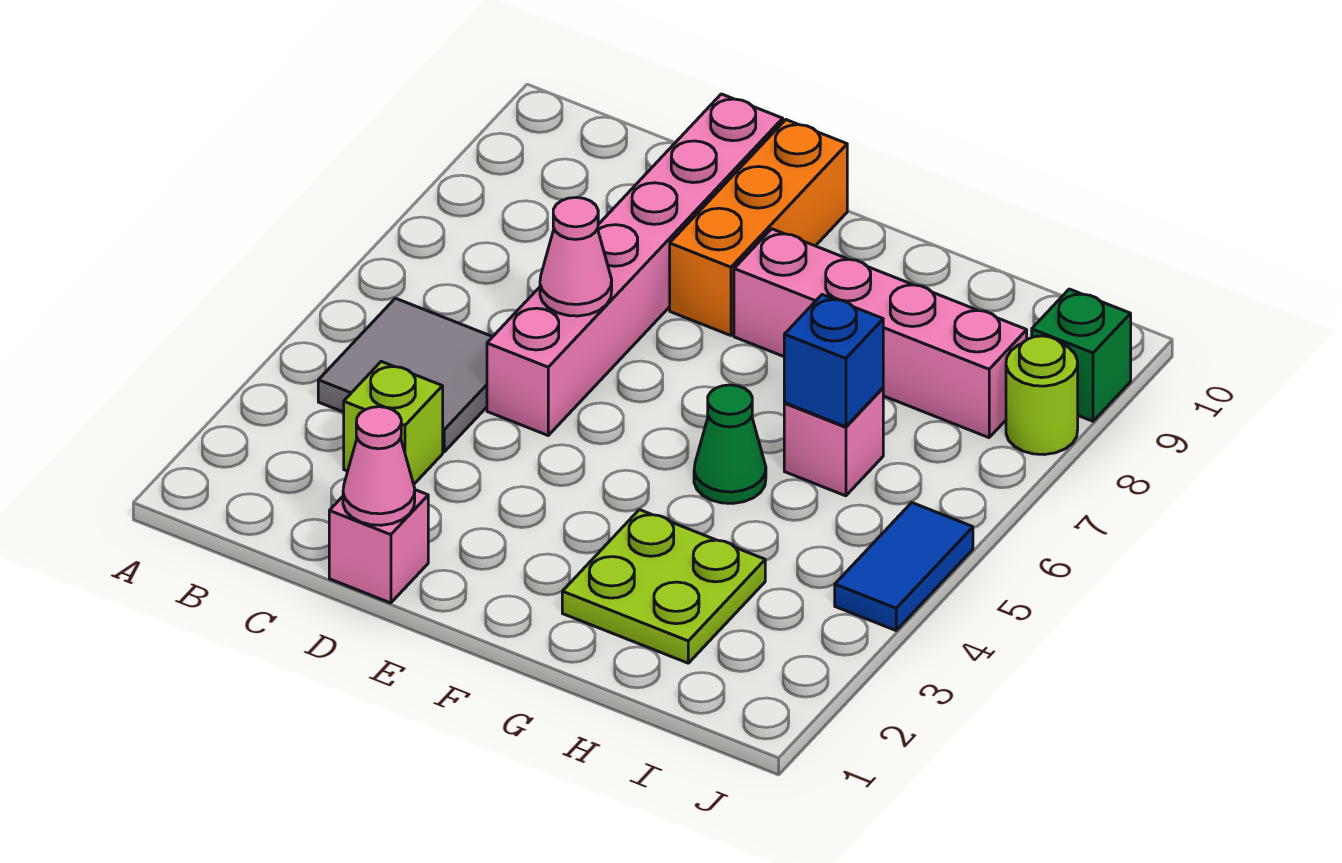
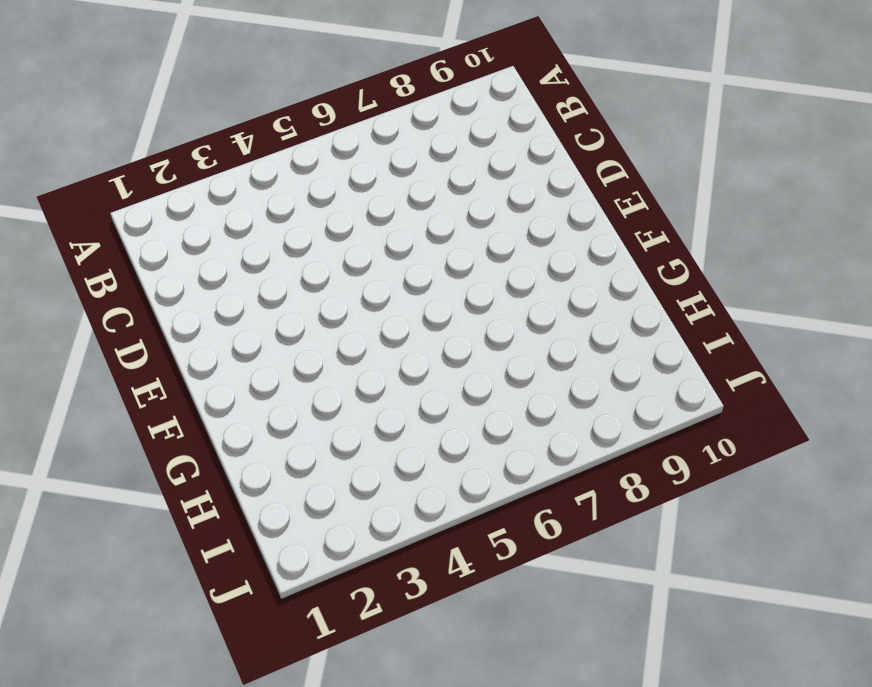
none -> grey tile B4:C5 level 1
none -> lime brick C3 level 1
none -> pink brick D1 level 1

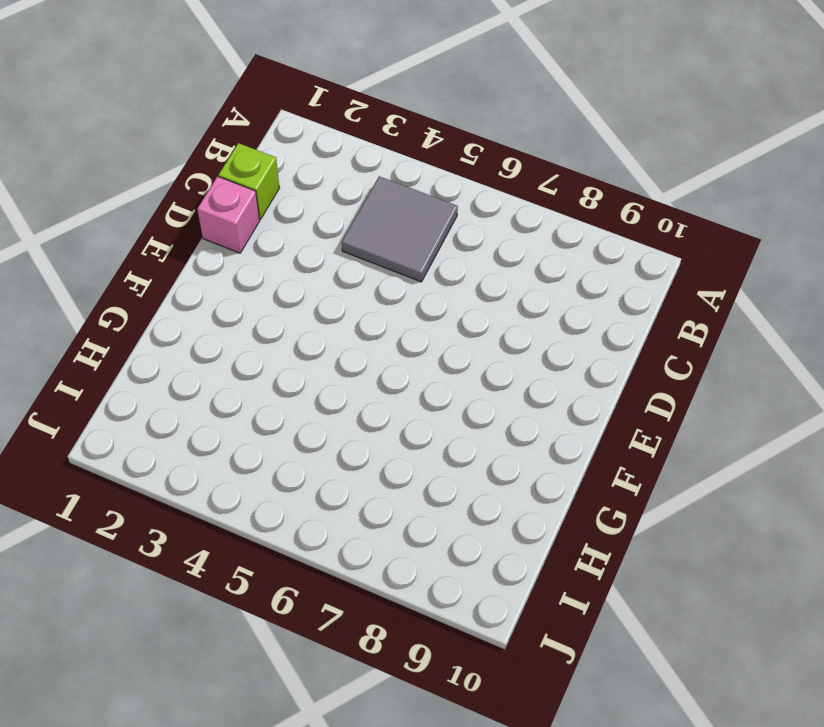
lime brick C1 level 1 -> lime brick C3 level 1
none -> pink brick D5:D10 level 1
none -> orange brick E8:E10 level 1
none -> pink brick F8:I8 level 1

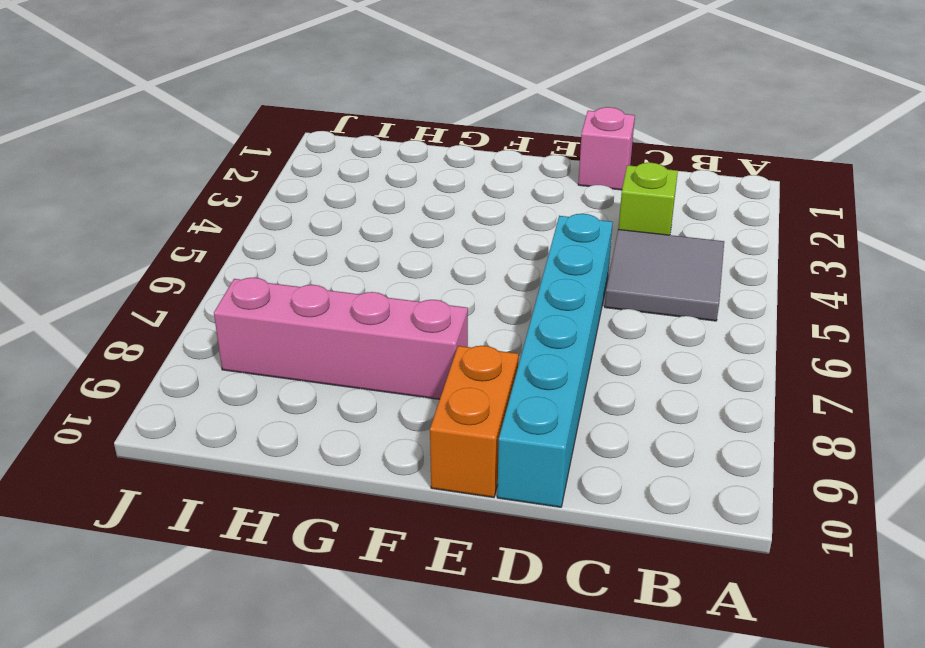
cyan brick D5:D10 level 1 -> pink brick D5:D10 level 1
orange brick E9:E10 level 1 -> orange brick E8:E10 level 1
none -> lime plate G2:H3 level 1
none -> green cone G5 level 1
none -> pink brick H6 level 1

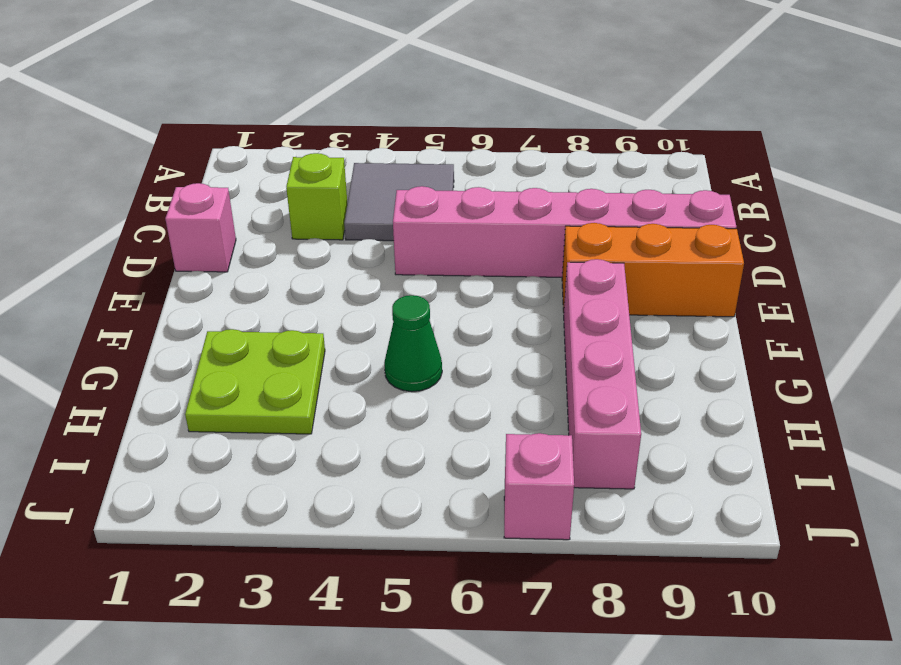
pink brick J7 level 1 -> pink brick H6 level 1
none -> blue tile J4:J5 level 1
none -> lime round brick J8 level 1
none -> green brick J9 level 1

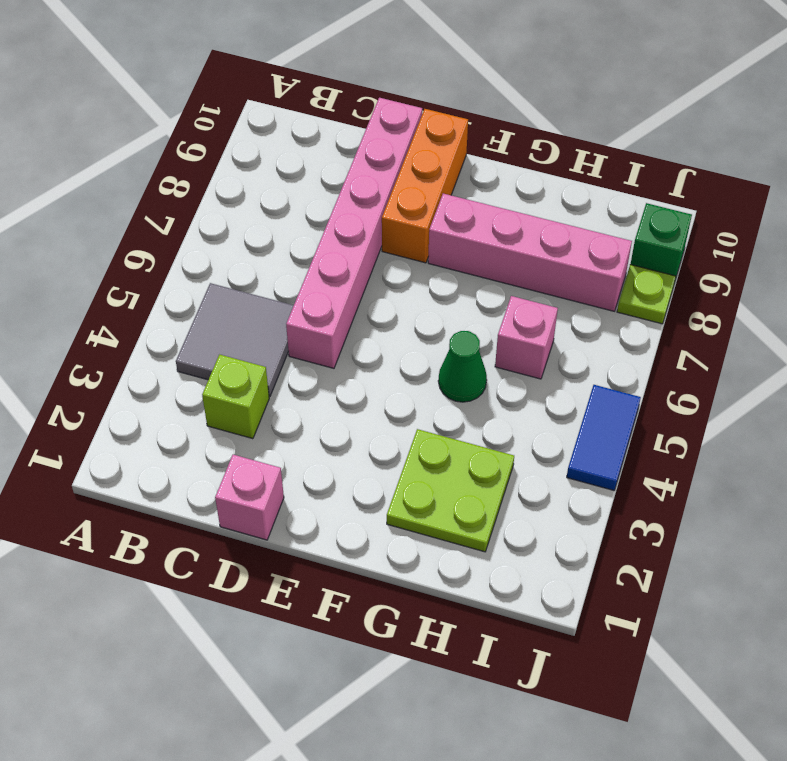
lime plate J8 level 1 -> lime round brick J8 level 1
none -> pink cone D1 level 2
none -> pink cone D6 level 2
none -> blue brick H6 level 2

